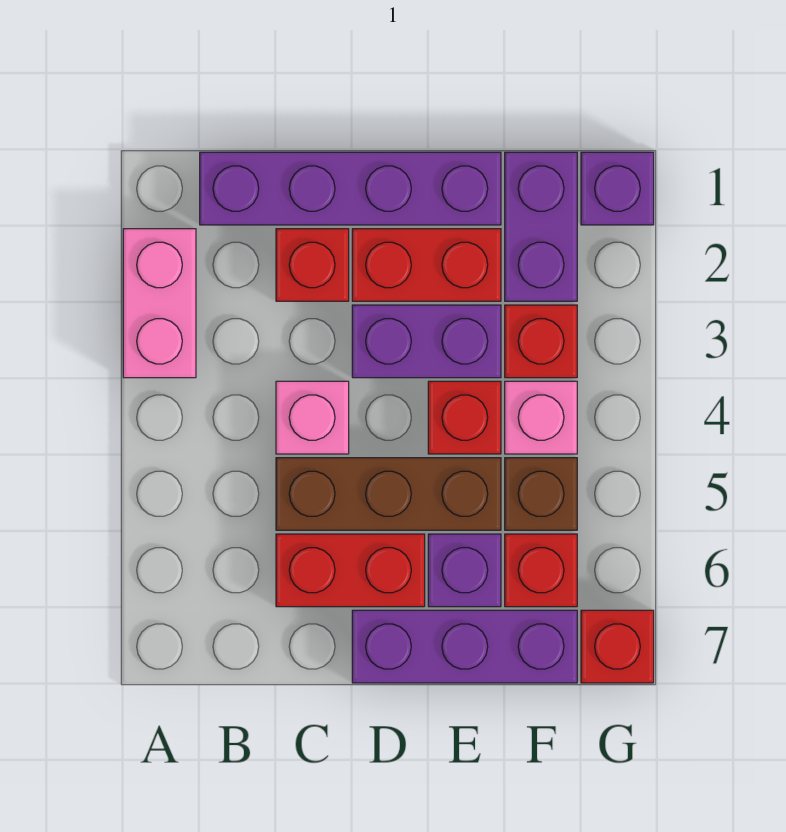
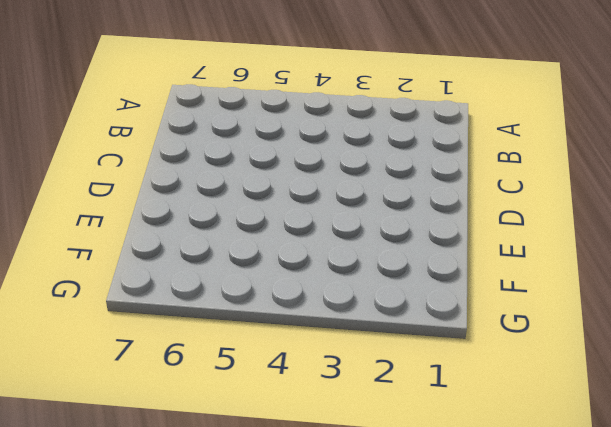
none -> pink brick A2:A3 level 1
none -> purple brick B1:E1 level 1
none -> red brick C2 level 1

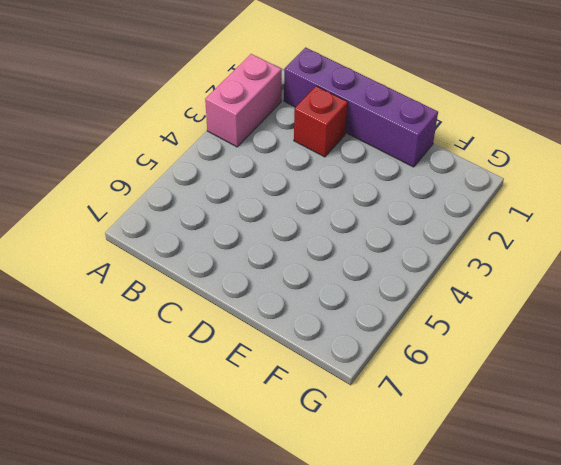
none -> pink brick C4 level 1
none -> brown brick C5:E5 level 1
none -> red brick C6:D6 level 1

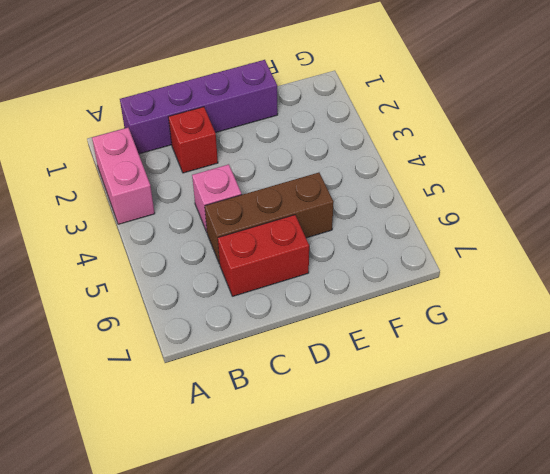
none -> red brick D2:E2 level 1
none -> purple brick D3:E3 level 1
none -> purple brick D7:F7 level 1

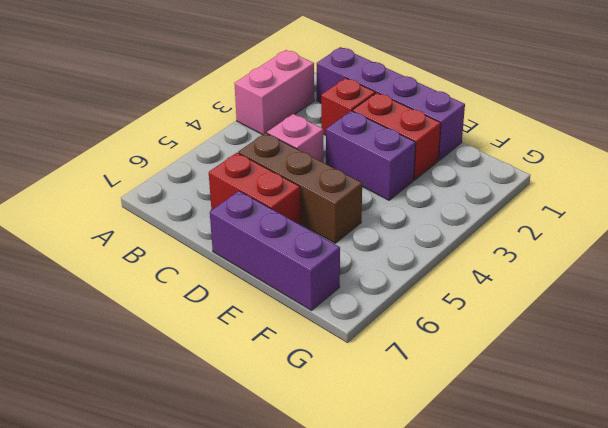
none -> red brick E4 level 1
none -> purple brick E6 level 1
none -> purple brick F1:F2 level 1

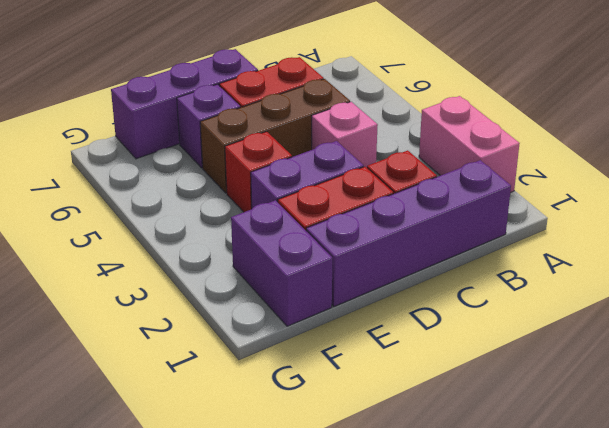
none -> red brick F3 level 1
none -> pink brick F4 level 1
none -> brown brick F5 level 1

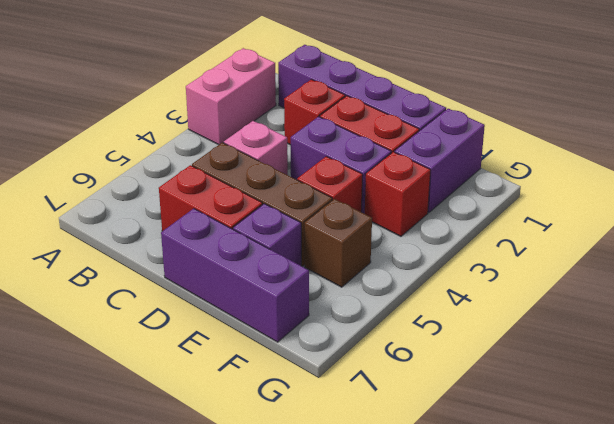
none -> pink brick F4 level 1
none -> red brick F6 level 1
none -> purple brick G1 level 1

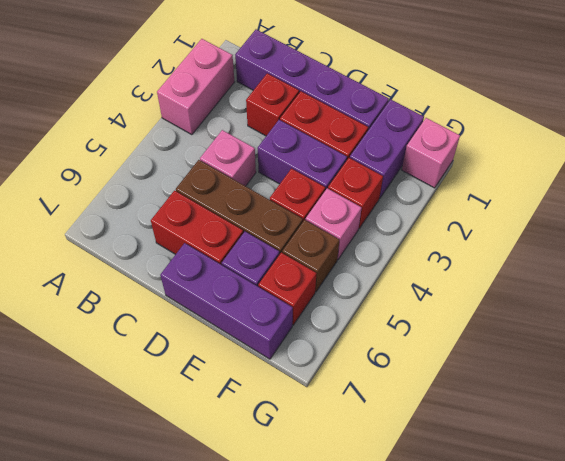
pink brick G1 level 1 -> purple brick G1 level 1
none -> red brick G7 level 1

